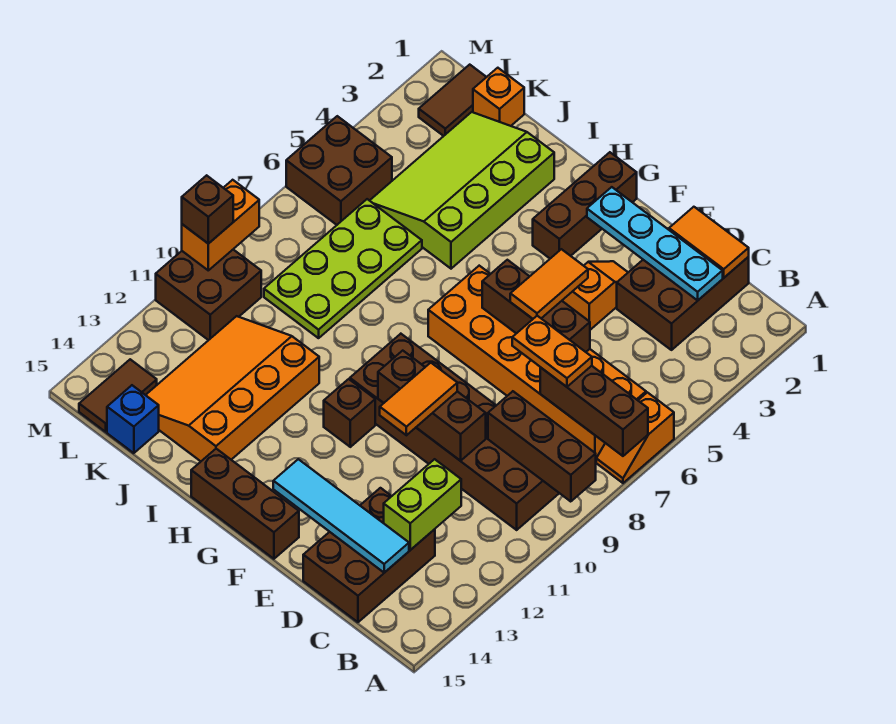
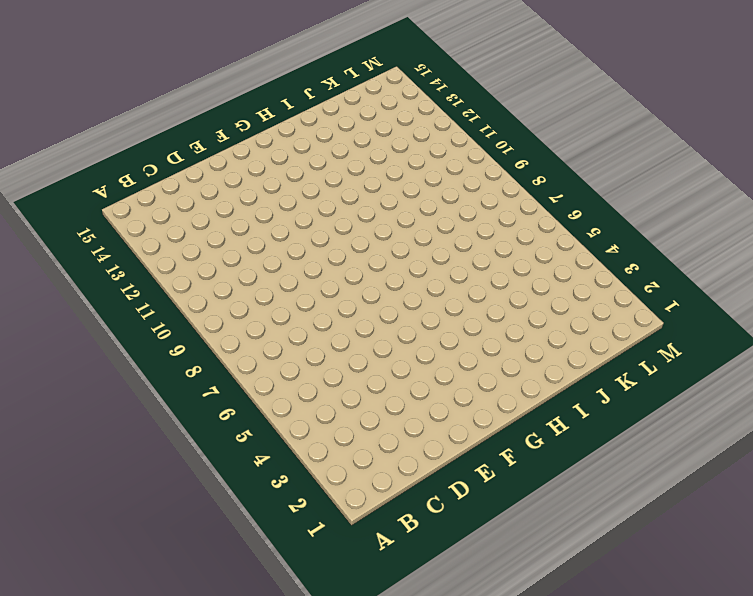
none -> orange slope A6:A7 level 1 top 6
none -> orange brick B6:G7 level 1
none -> brown brick B9:G10 level 1
none -> brown brick C1:D3 level 1

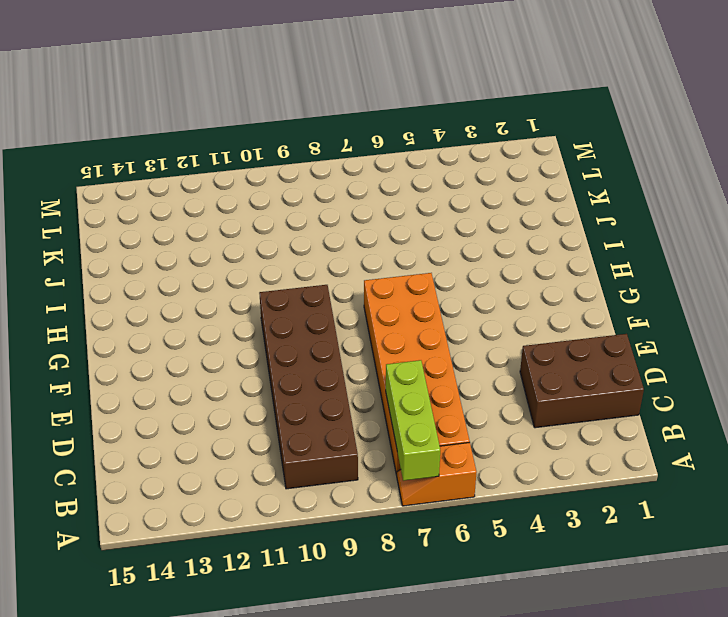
lime brick A7:C7 level 2 -> brown brick A7:C7 level 2
none -> brown brick C13:D15 level 1
none -> orange slope E3:E4 level 1 top 4
none -> brown brick F15:H15 level 1
none -> brown brick G1:G3 level 1

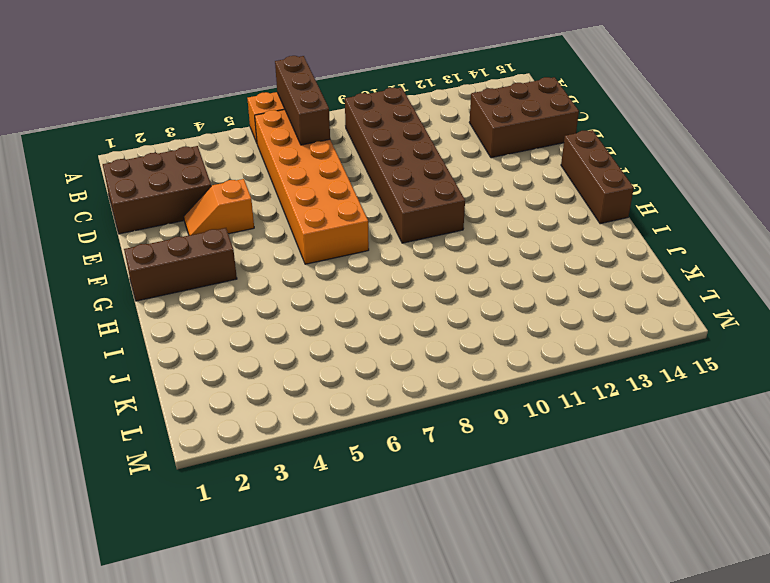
none -> brown brick G11 level 1
none -> lime slope I2:K5 level 1 top I
none -> orange slope I11:K14 level 1 top I
none -> lime plate J6:K9 level 1

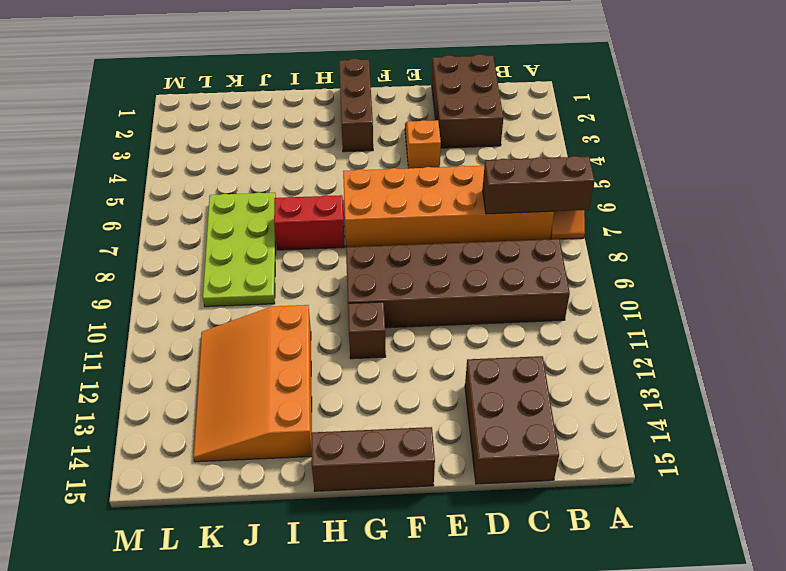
red brick H7:I7 level 1 -> none
none -> lime slope I2:K5 level 1 top I
none -> orange brick K1 level 1
none -> blue brick K15 level 1
none -> brown tile L1:L2 level 1

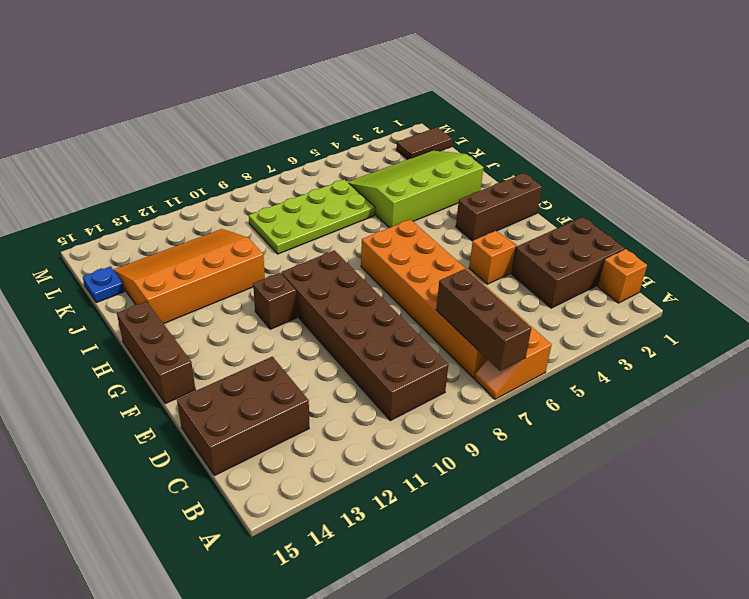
orange brick B1 level 1 -> orange brick K1 level 1
blue plate K15 level 1 -> blue brick K15 level 1
none -> brown brick L5:M6 level 1
none -> brown brick L10:M11 level 1
none -> brown tile L14:L15 level 1
none -> brown brick A9:C9 level 2

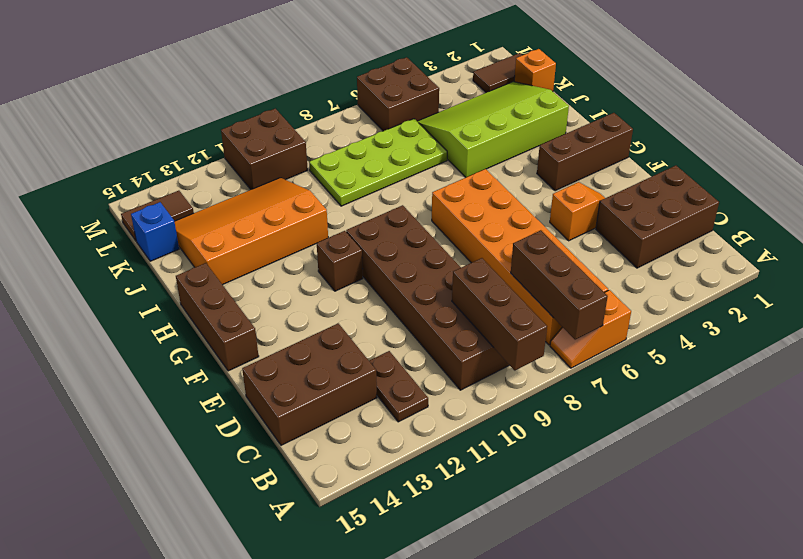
brown plate B12:C12 level 1 -> none
none -> orange tile C1:D1 level 2
none -> cyan plate C2:F2 level 2
none -> lime brick C12:C13 level 2
none -> cyan tile C14:F14 level 2

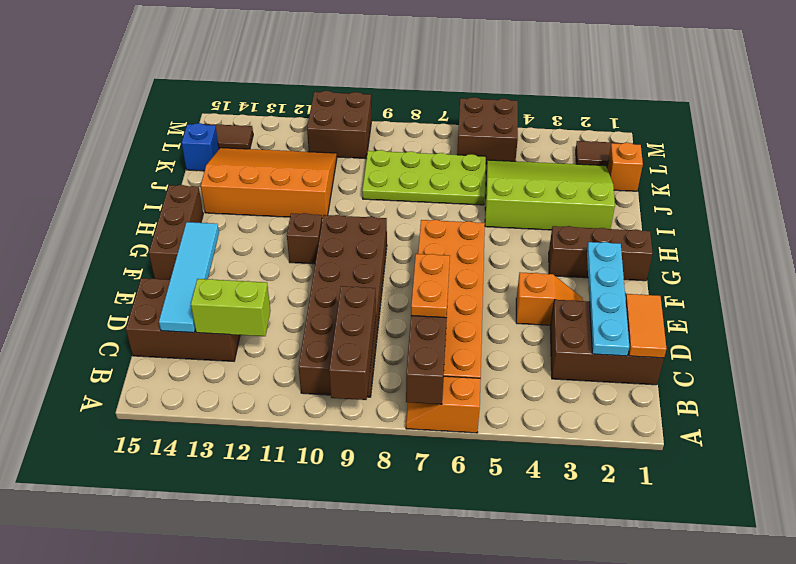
none -> brown brick D6:F6 level 2
none -> brown brick D10:F10 level 2
none -> orange brick M9:M10 level 2
none -> orange tile E5:E6 level 3

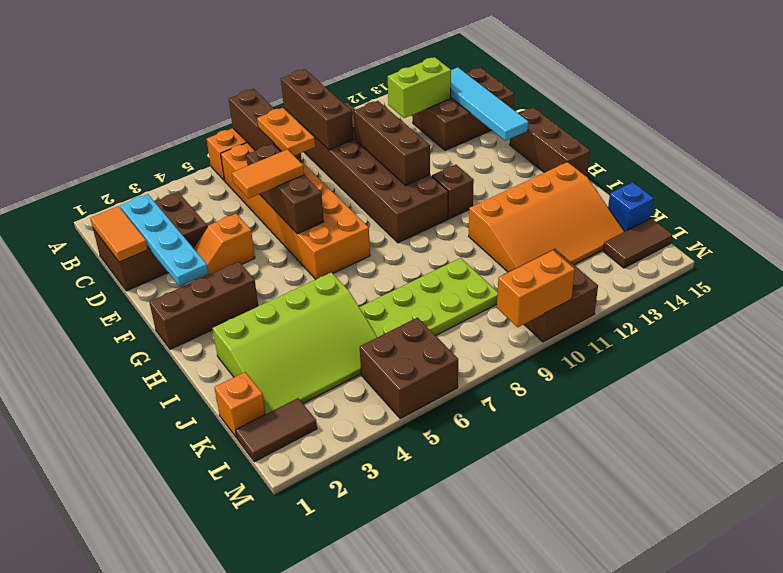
none -> orange tile E10:E11 level 3
none -> brown brick M10 level 3

